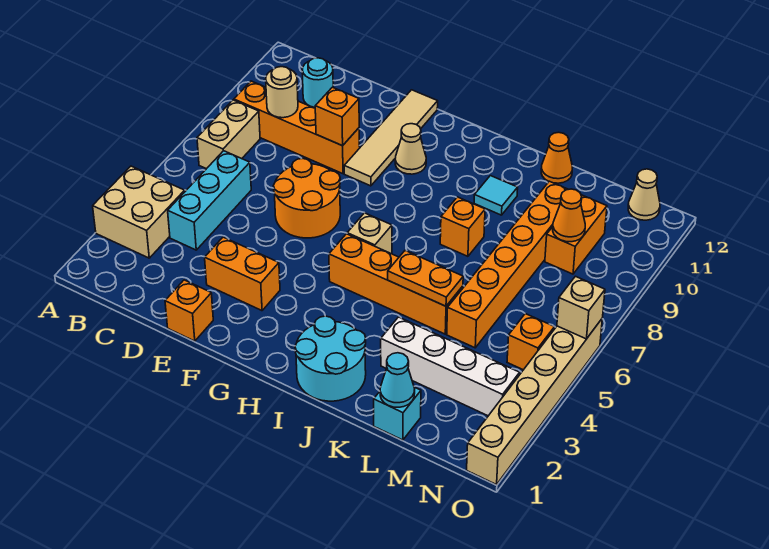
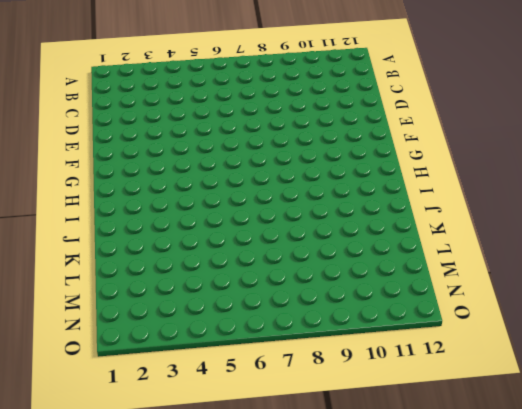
none -> tan brick A3:B4 level 1
none -> tan brick B7:B8 level 1
none -> orange brick B9:E9 level 1

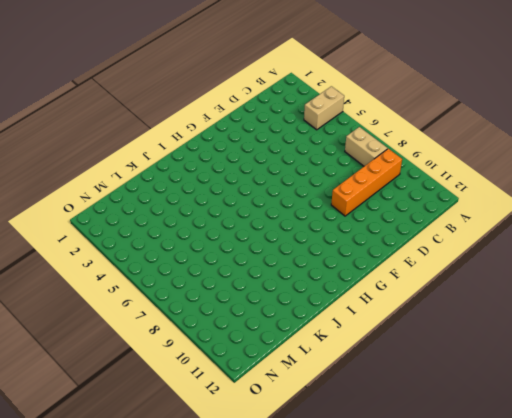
tan brick A4:B4 level 1 -> tan brick A3:B4 level 1
none -> cyan brick C4:C6 level 1
none -> cyan round brick C11 level 1
none -> orange brick E1 level 1

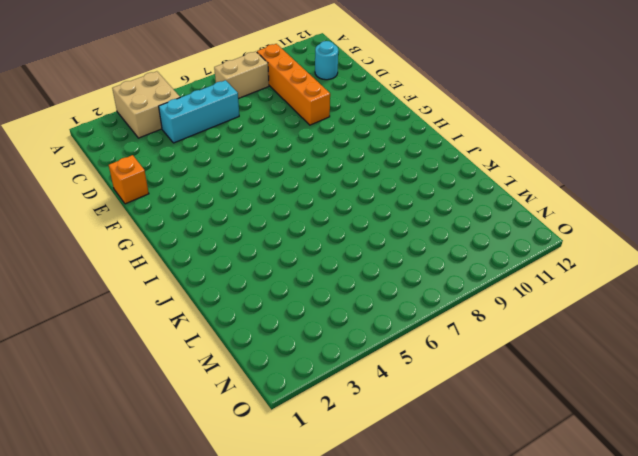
none -> orange brick E3:F3 level 1
none -> orange round brick E6:F7 level 1
none -> tan tile F9:F12 level 1

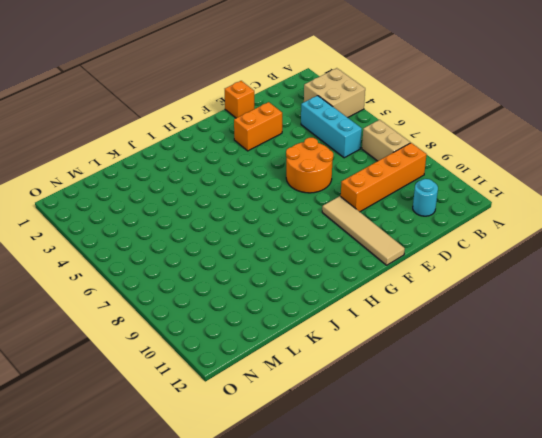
none -> tan cone G10 level 1
none -> orange brick H5:K5 level 1
none -> tan brick H6 level 1

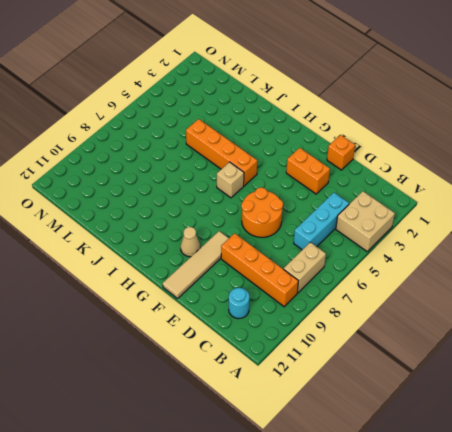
none -> cyan round brick I1:J2 level 1
none -> orange brick J8 level 1
none -> cyan tile J10 level 1

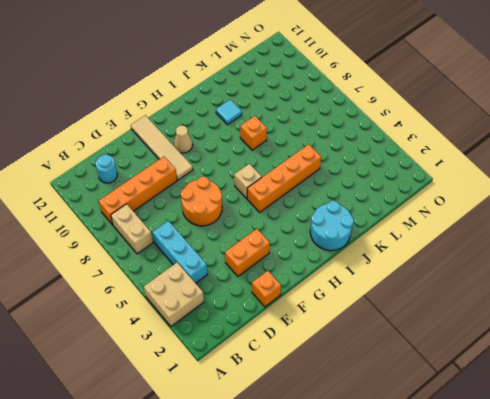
none -> white brick K3:N3 level 1
none -> orange cone K12 level 1
none -> cyan brick L1 level 1

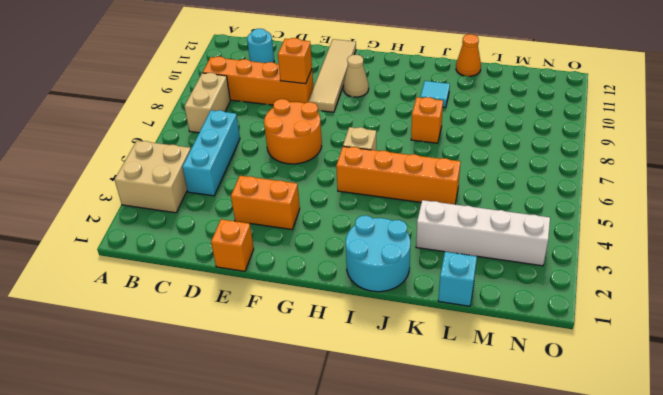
none -> orange brick L5:L10 level 1
none -> orange brick M9:M10 level 1
none -> orange brick N5 level 1

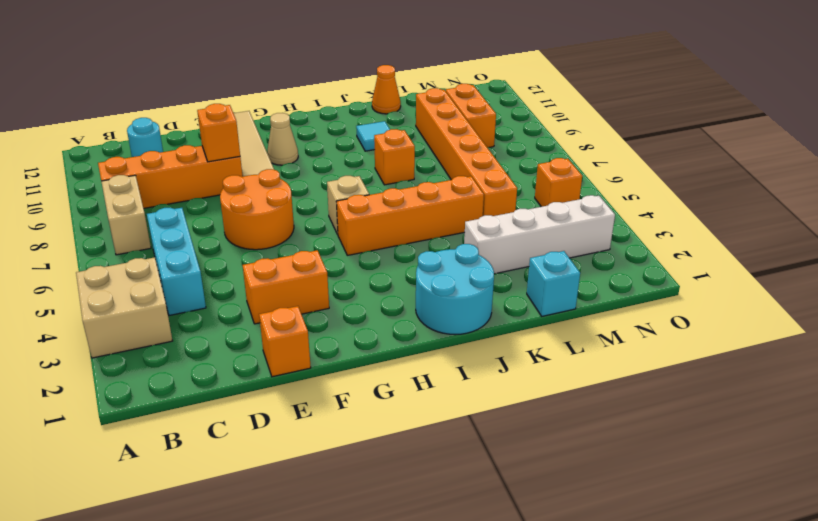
none -> tan cone N12 level 1
none -> tan brick O1:O6 level 1
none -> tan round brick C9 level 2

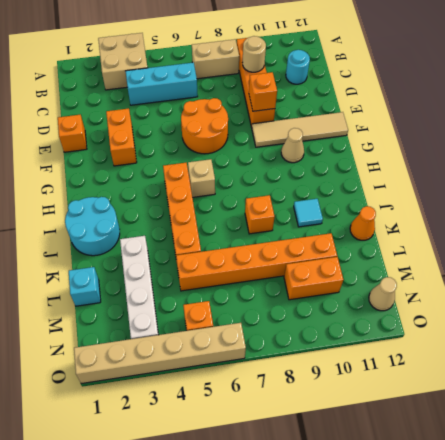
none -> orange plate J5:K5 level 2
none -> cyan cone L1 level 2
none -> orange cone M9 level 2

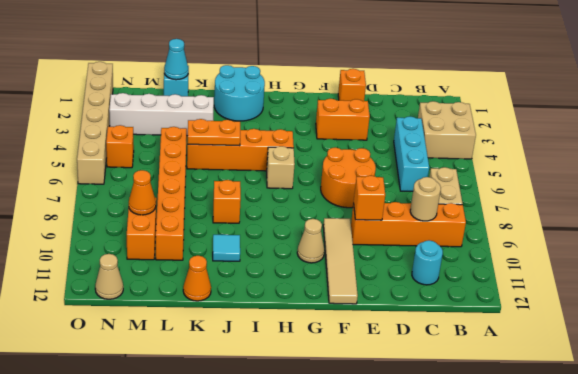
none -> tan brick O6 level 2

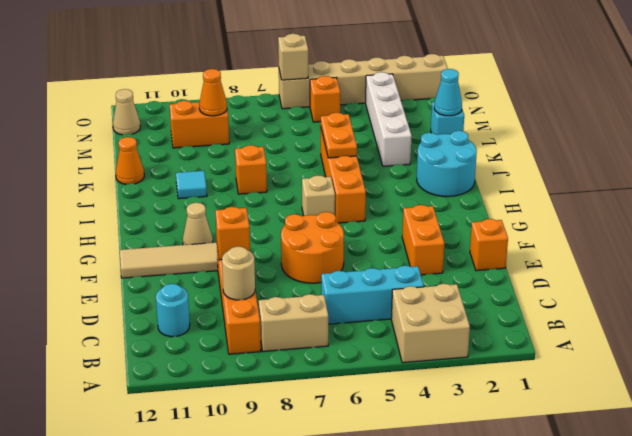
none -> orange brick L5:L10 level 1

